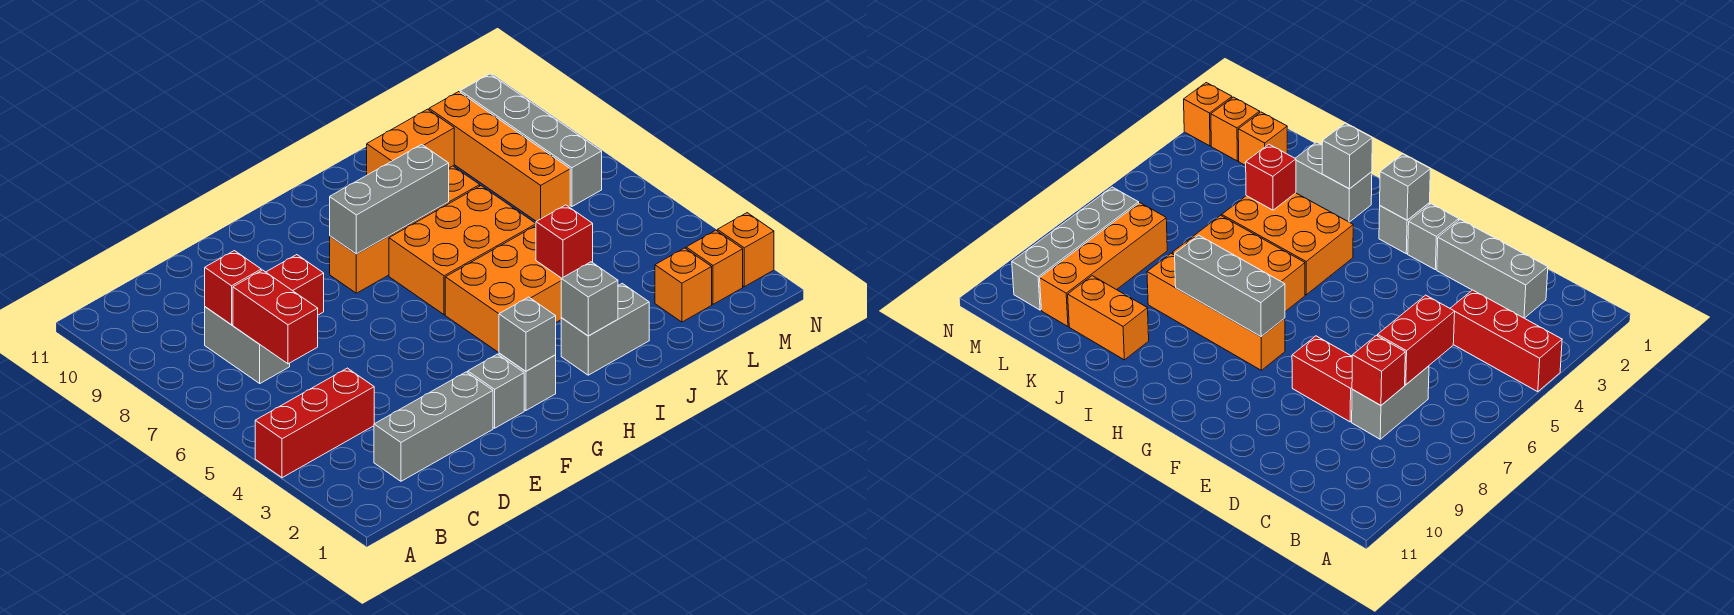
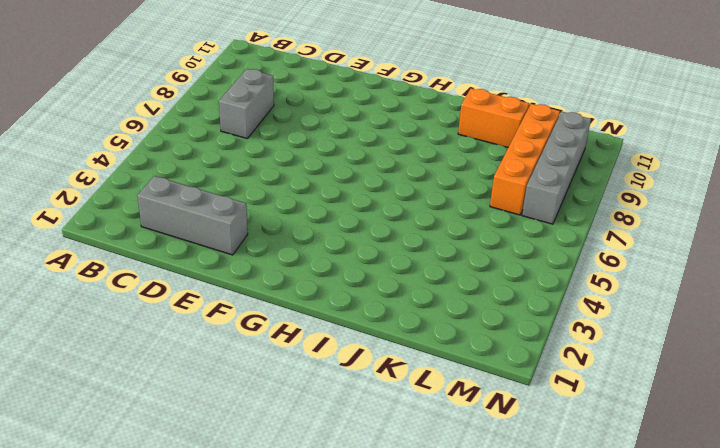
none -> red brick A4:C4 level 1
none -> red brick D8:E8 level 1
none -> grey brick F2 level 1

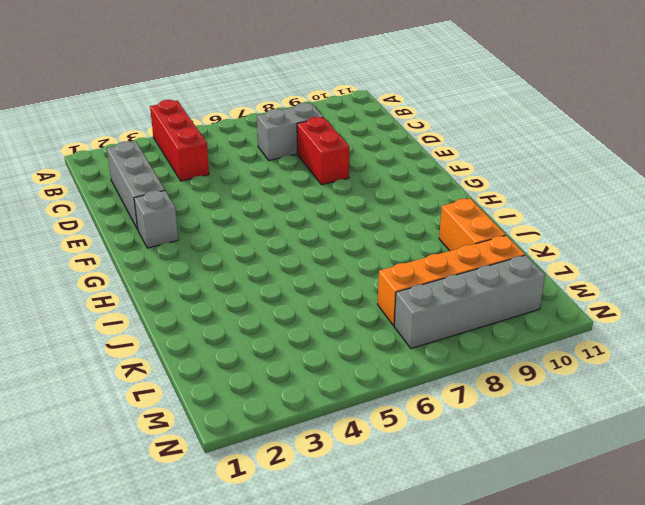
none -> grey brick G2 level 1
none -> orange brick G8:J8 level 1
none -> orange brick H4:J5 level 1

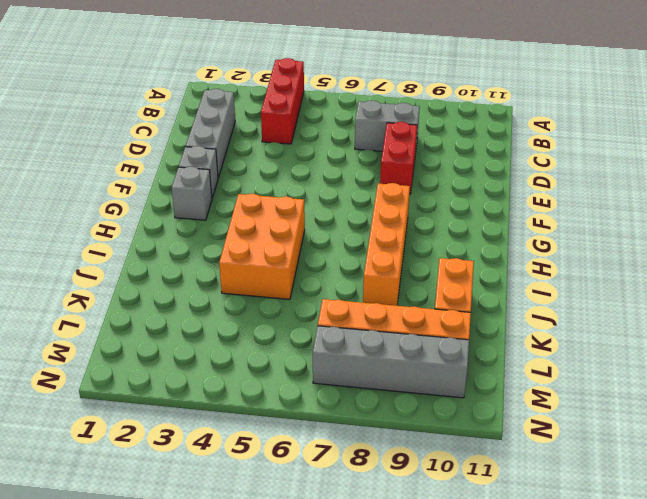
none -> orange brick H6:J7 level 1
none -> grey brick I2:J2 level 1
none -> orange brick L2 level 1

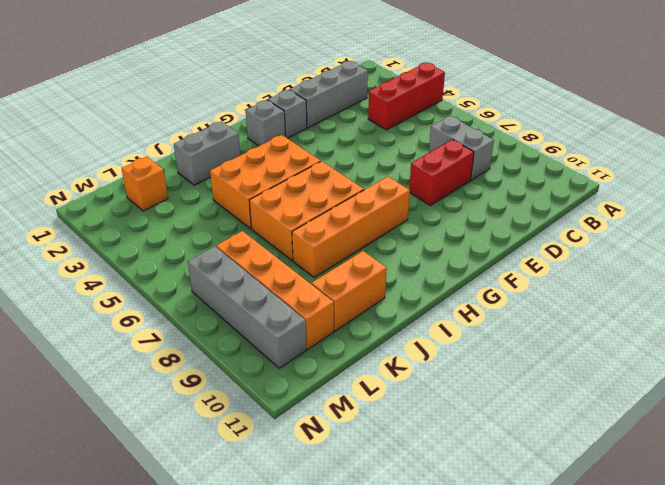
none -> orange brick M2 level 1
none -> orange brick N2 level 1
none -> red brick C6:C7 level 2

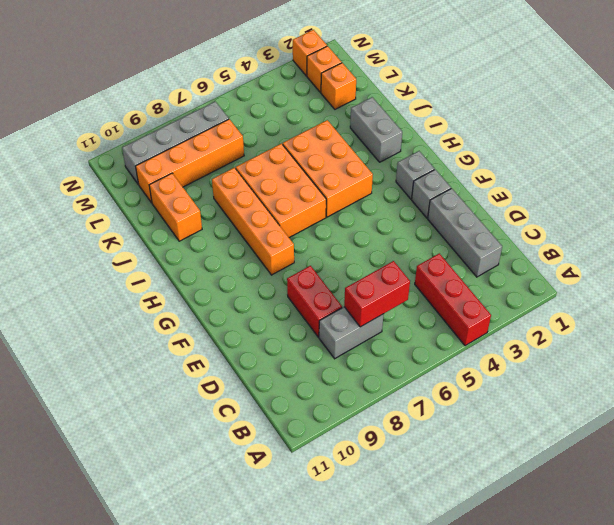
none -> red brick C8 level 2
none -> grey brick G2 level 2
none -> grey brick G8:I8 level 2

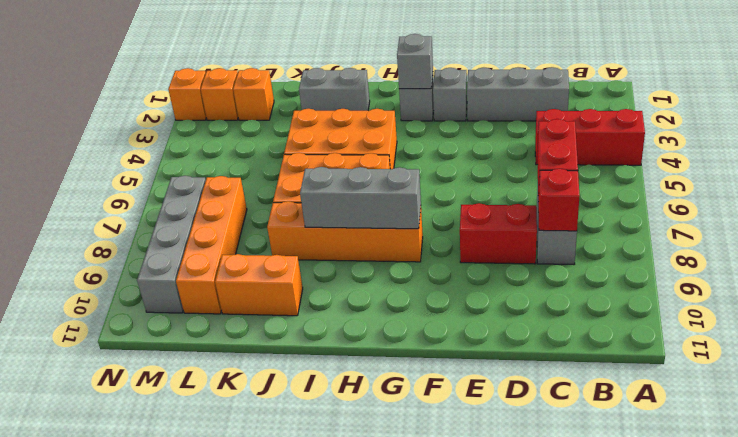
none -> grey brick I2 level 2
none -> red brick J4 level 2

